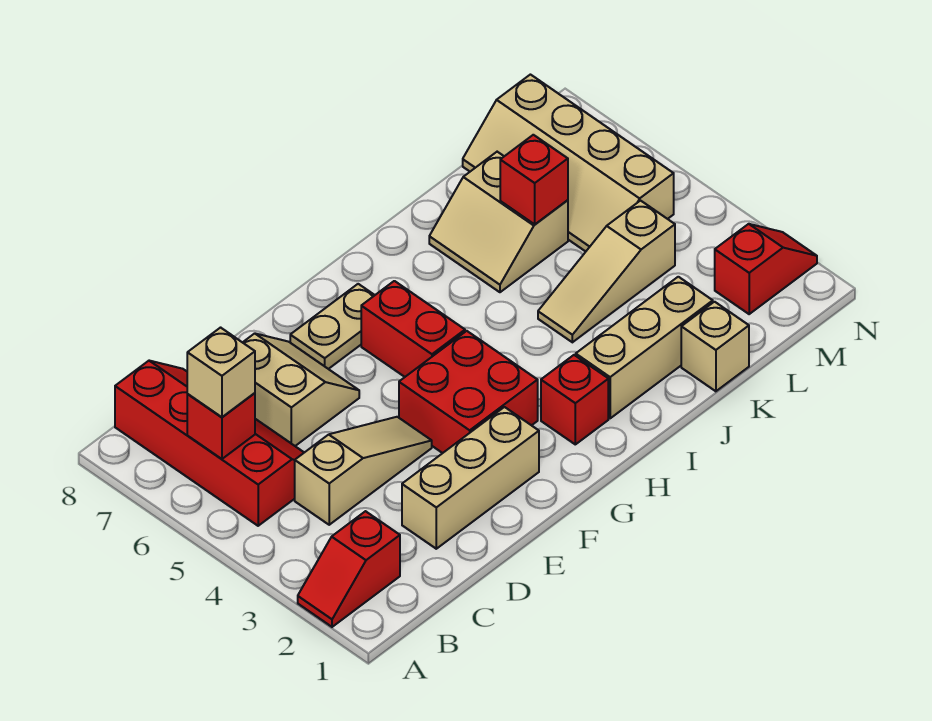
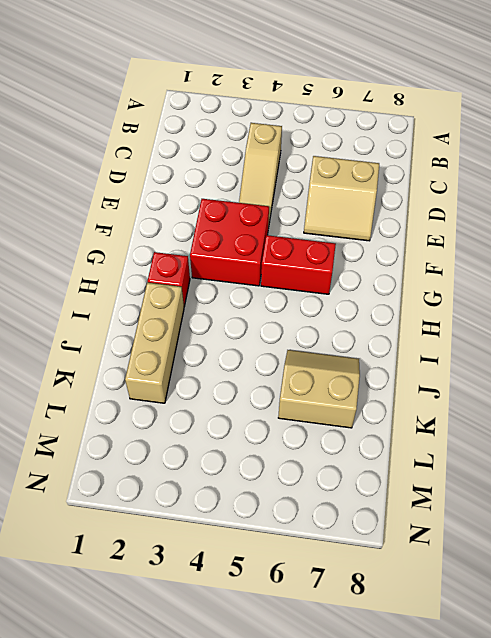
none -> red slope A2:B2 level 1 top B
none -> red slope B5:C8 level 1 top B
none -> tan brick D2:F2 level 1

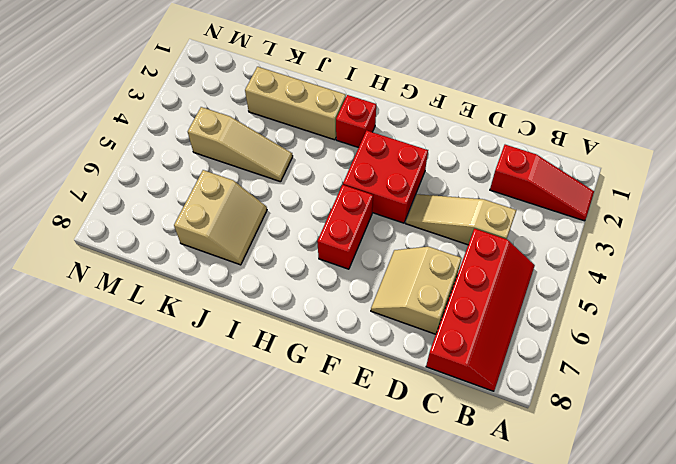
red slope A2:C2 level 1 top C -> red slope A2:B2 level 1 top B
red slope B5:C8 level 1 top C -> red slope B5:C8 level 1 top B
none -> tan brick D2:F2 level 1
none -> tan plate F7:G7 level 1
none -> tan brick K1 level 1

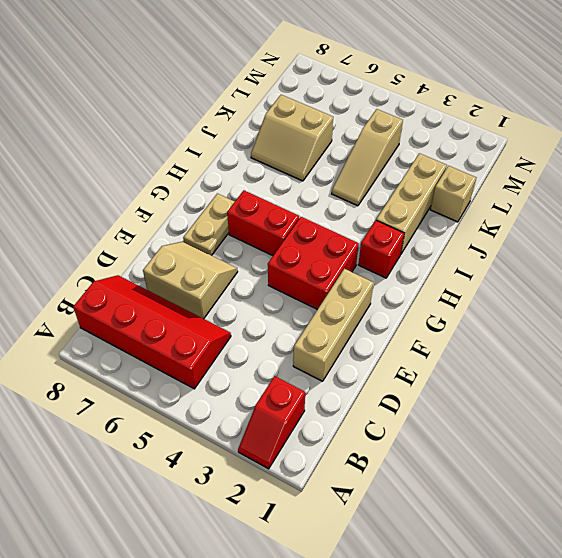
none -> tan slope C4:E4 level 1 top C
none -> tan slope L5:M8 level 1 top M
none -> red slope M2:N2 level 1 top M

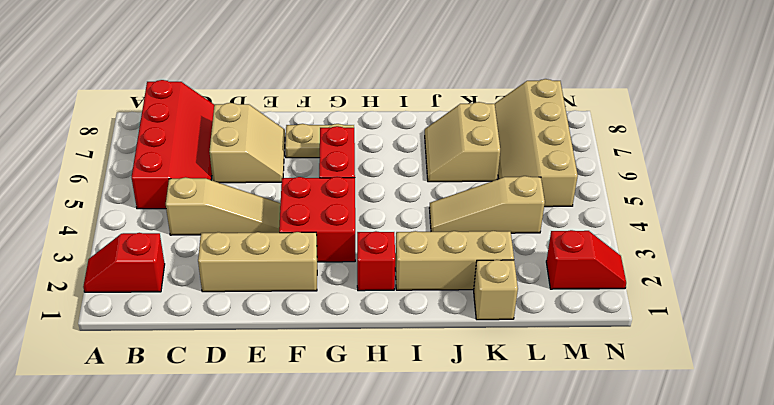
none -> red brick B6 level 2
none -> red brick K6 level 2
none -> tan brick B6 level 3

